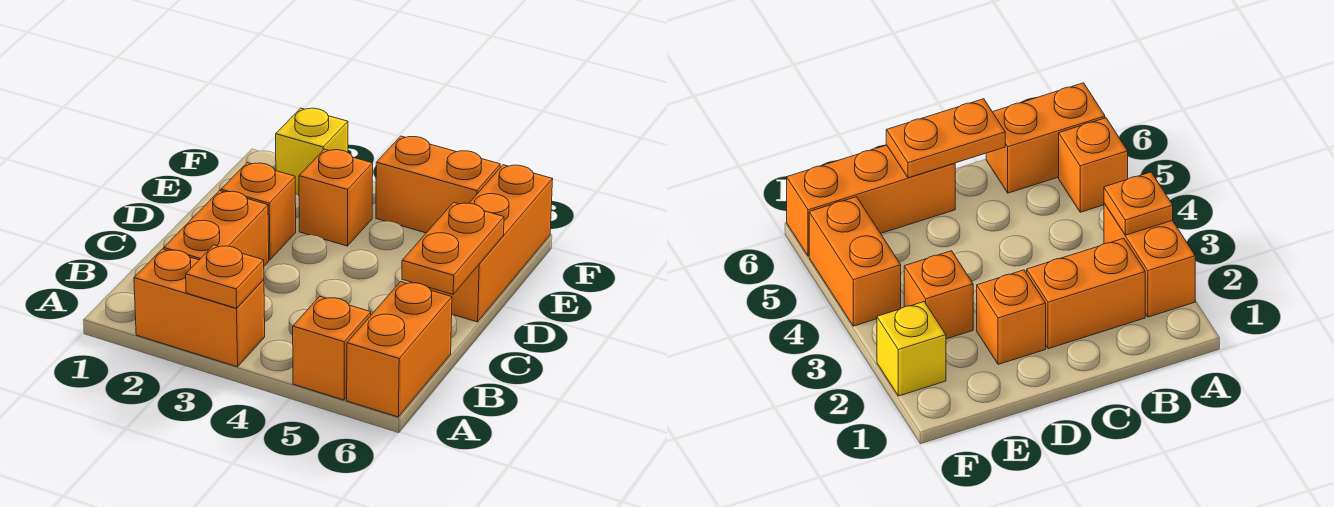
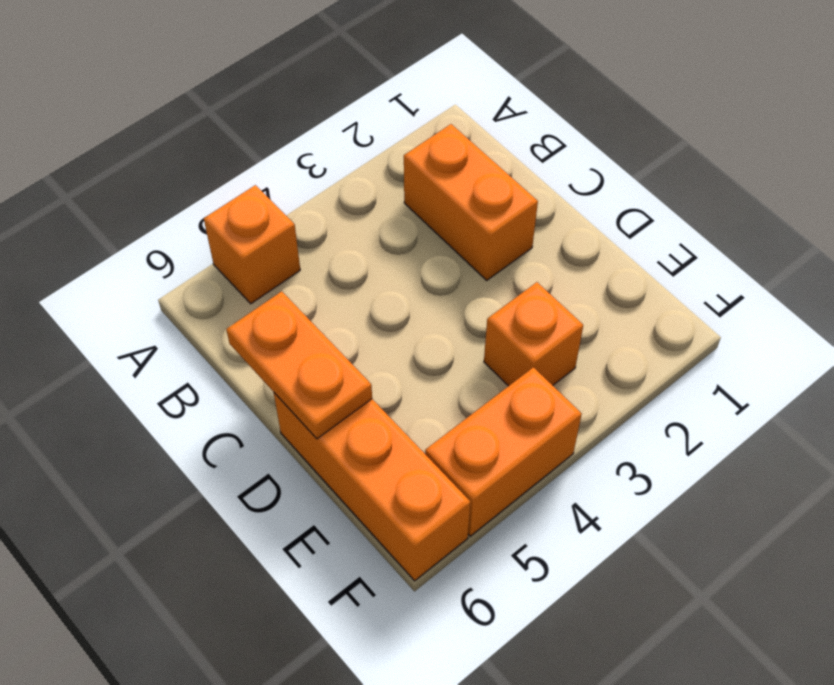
none -> orange brick A2:A3 level 1
none -> orange brick A6:B6 level 1

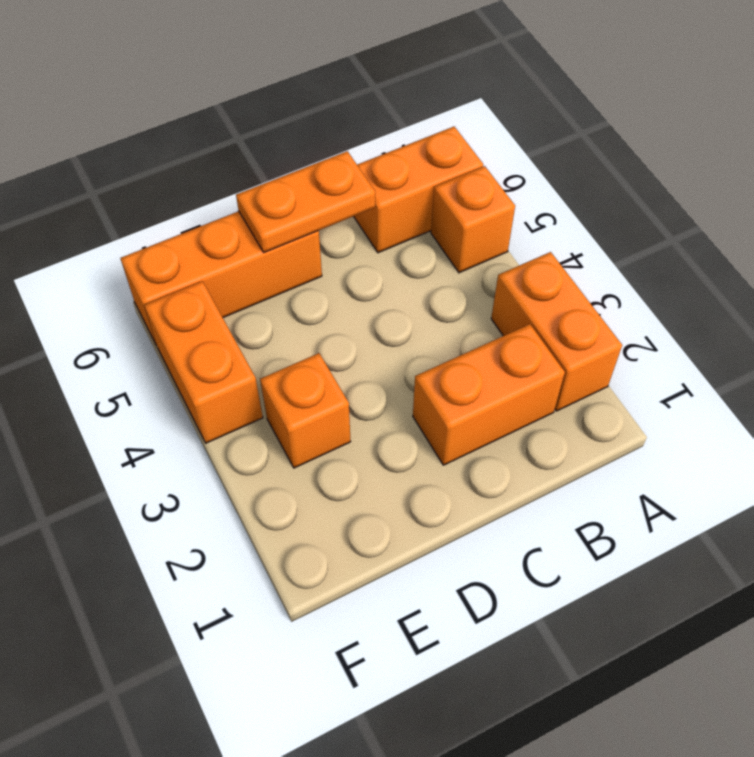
none -> orange brick D2 level 1
none -> yellow brick F2 level 1

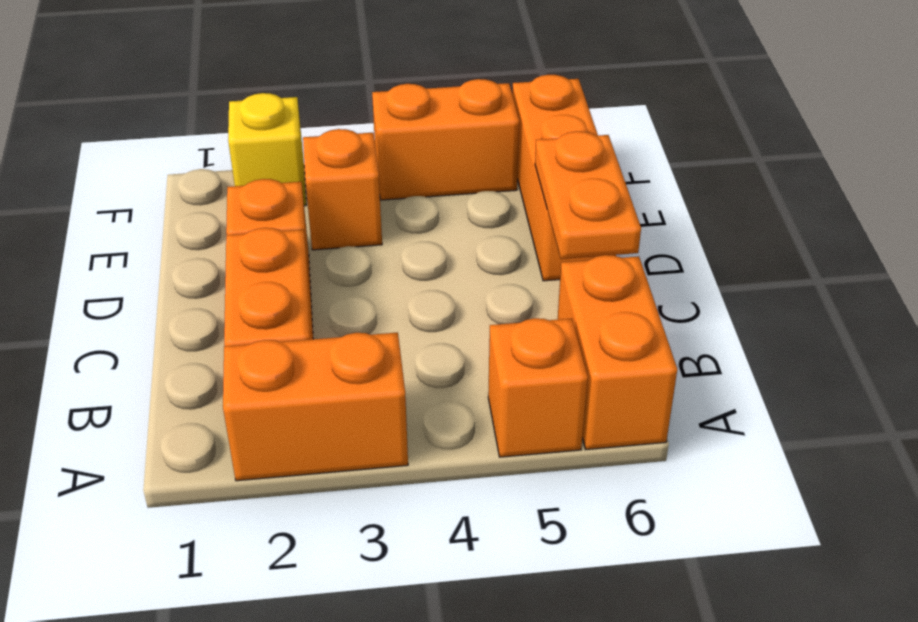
none -> orange plate A3 level 2

